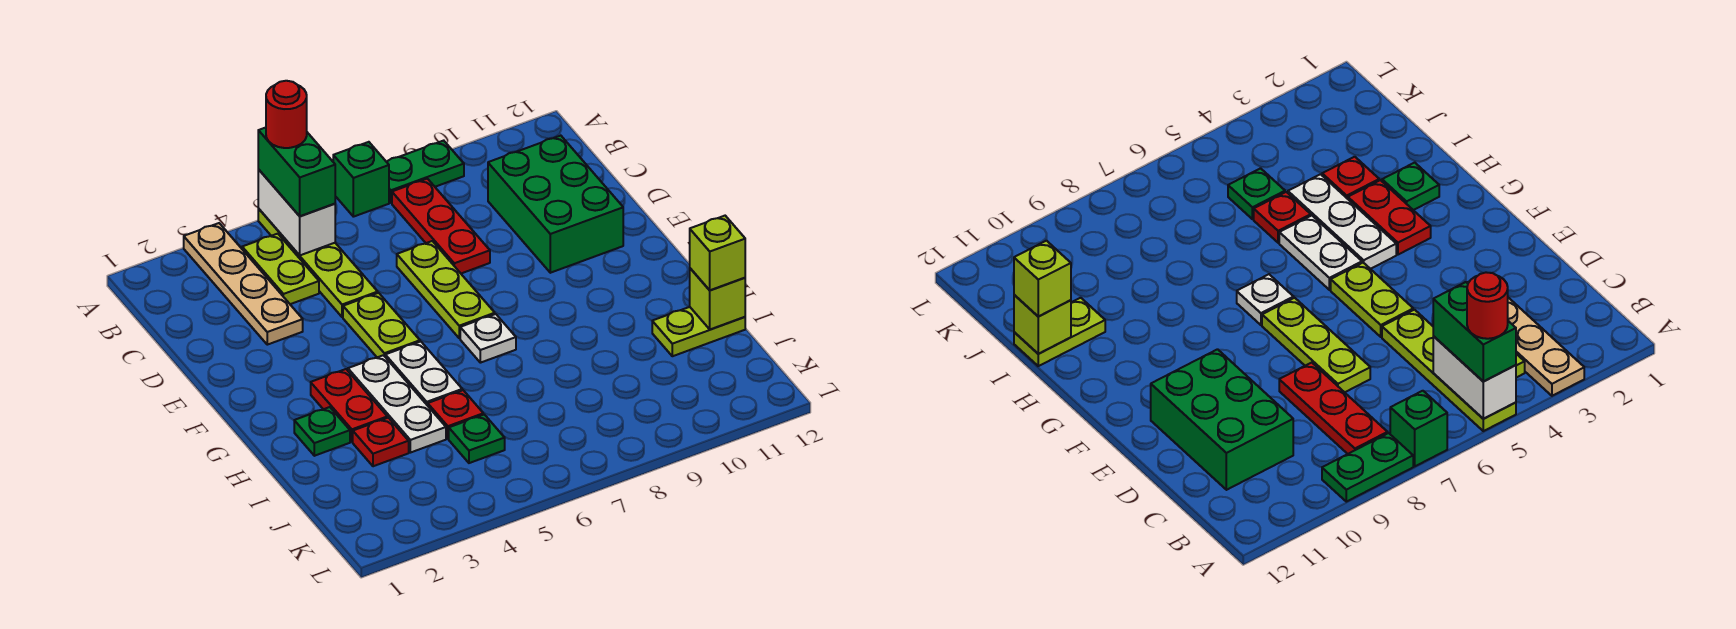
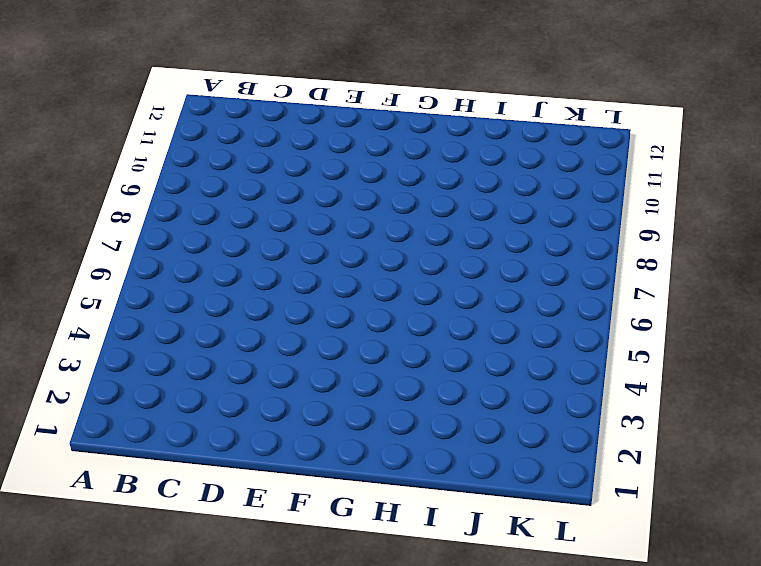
none -> tan plate A3:D3 level 1
none -> lime plate A5:D5 level 1
none -> green brick A7 level 1

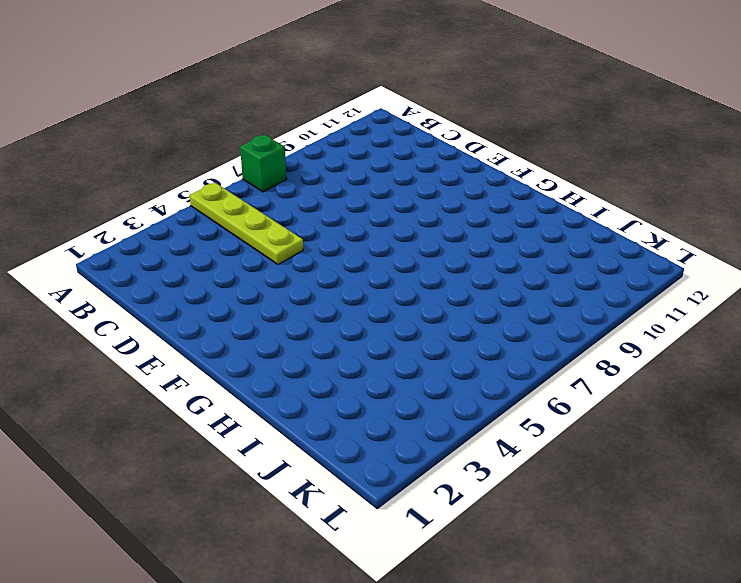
none -> tan plate A3:D3 level 1
none -> green plate A8:A9 level 1
none -> lime plate B4:C4 level 1

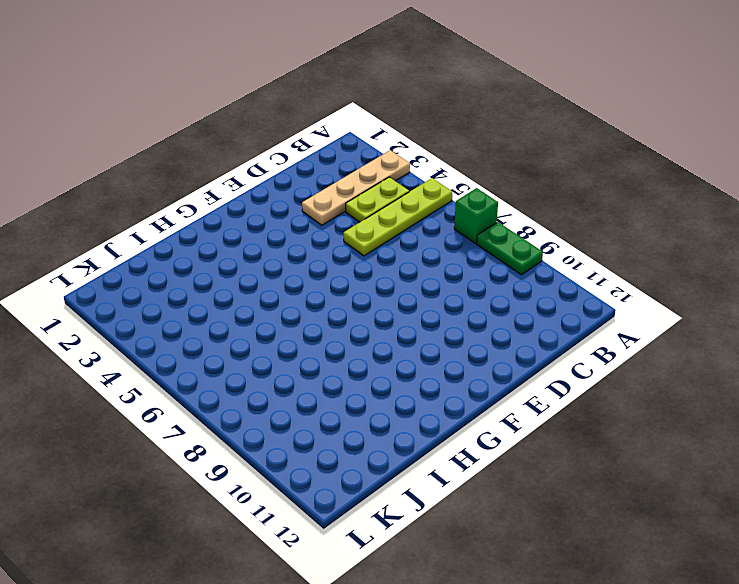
none -> red plate B8:D8 level 1
none -> green brick C10:E11 level 1
none -> lime plate D7:F7 level 1

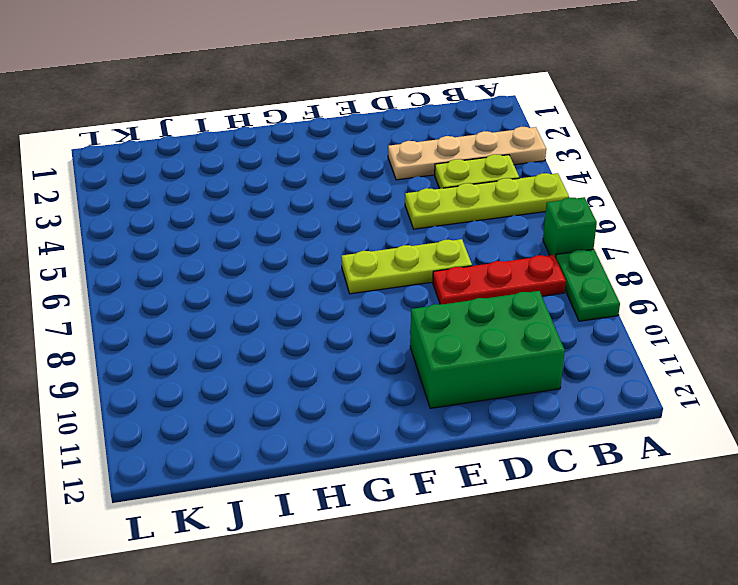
none -> lime plate E5:F5 level 1
none -> red plate G3:H3 level 1
none -> white plate G4:I4 level 1

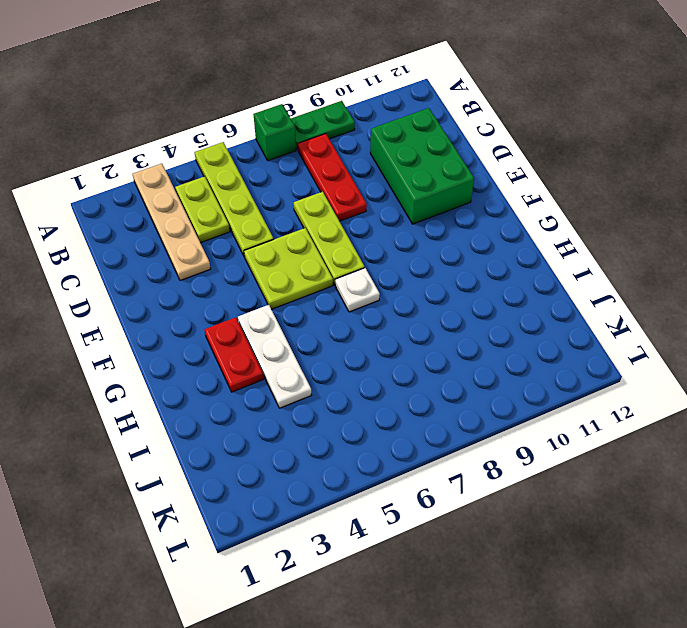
lime plate E5:F6 level 1 -> lime plate E5:F5 level 1
none -> white plate G5:H5 level 1
none -> green plate H2 level 1
none -> red plate I3 level 1

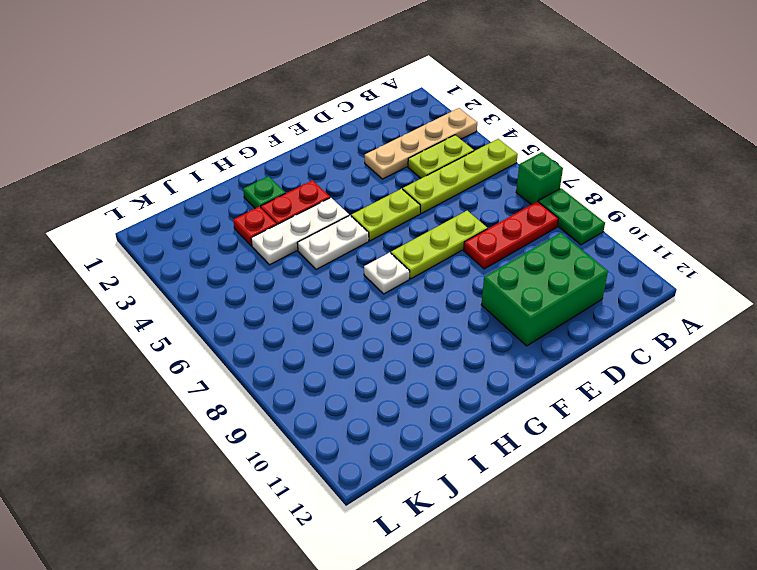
none -> red plate I5 level 1
none -> lime plate I11:I12 level 1
none -> green plate J5 level 1

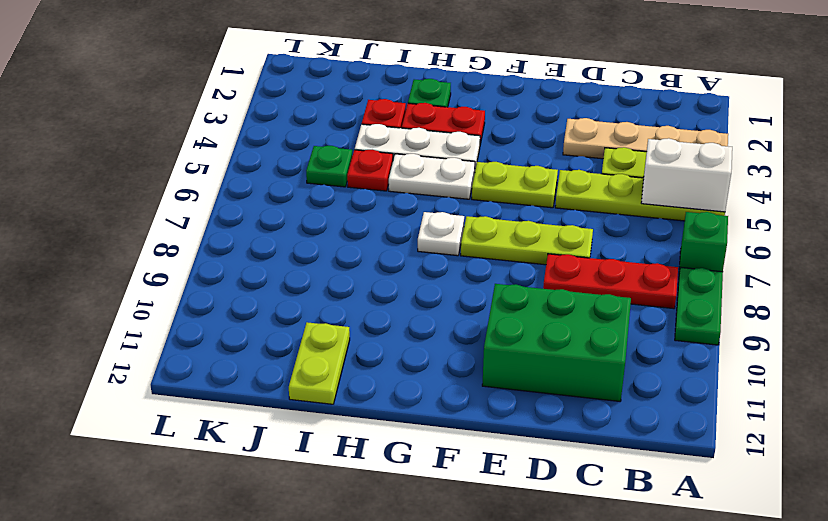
none -> lime brick I12 level 2
none -> green brick A5:B5 level 3
none -> lime brick I12 level 3

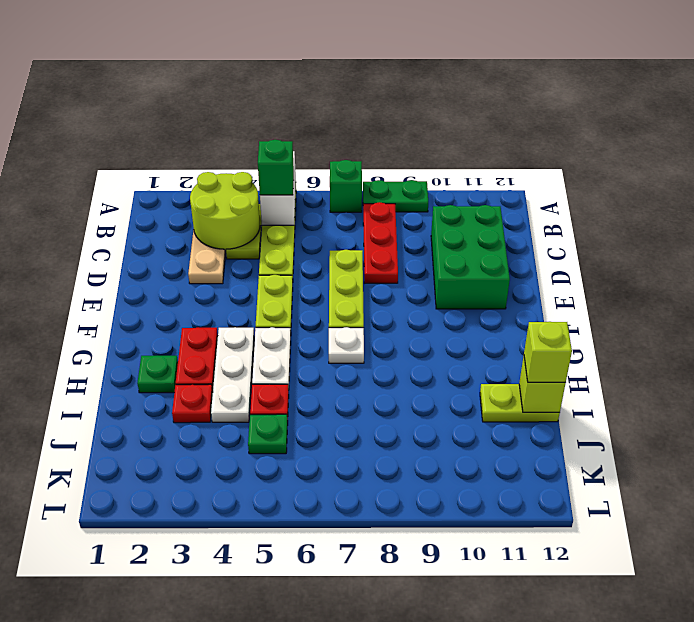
lime round brick B3:C4 level 2 -> none
green brick B5 level 3 -> green brick A5:B5 level 3
none -> red round brick A5 level 4

